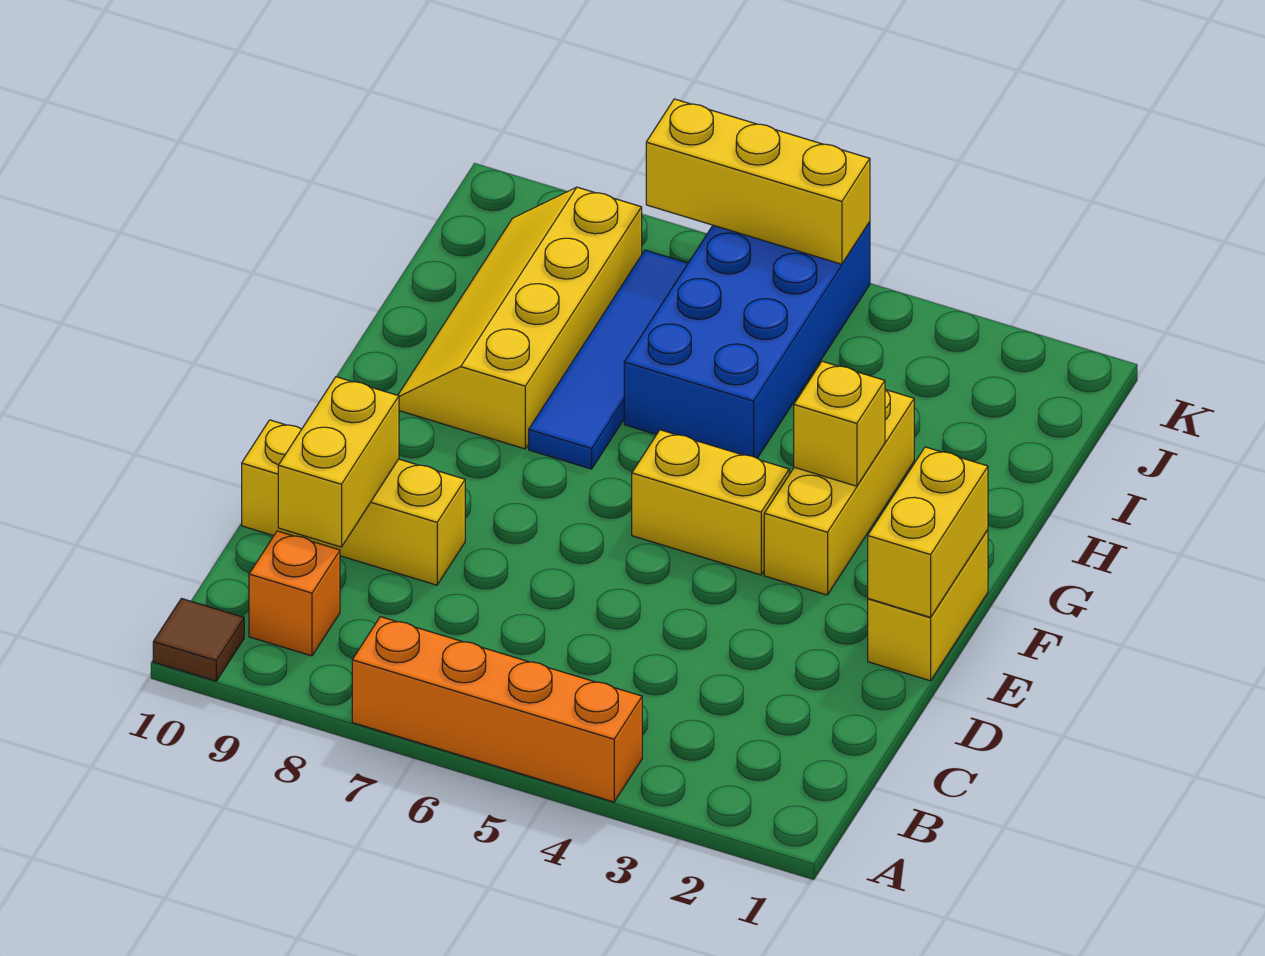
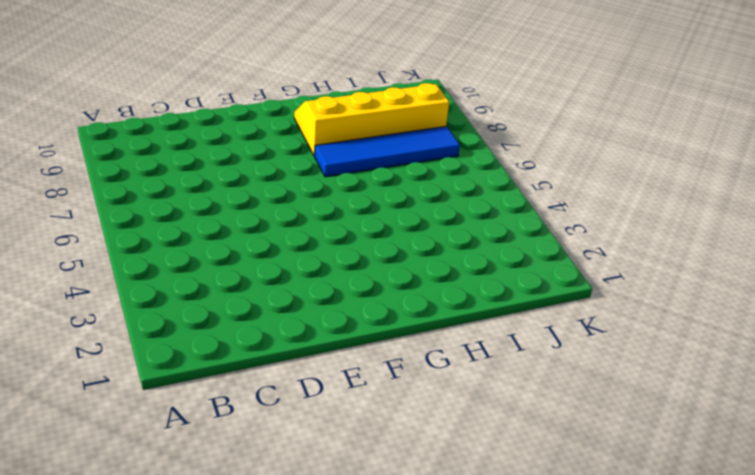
none -> orange brick A4:A7 level 1
none -> brown tile A10 level 1
none -> orange brick B9 level 1

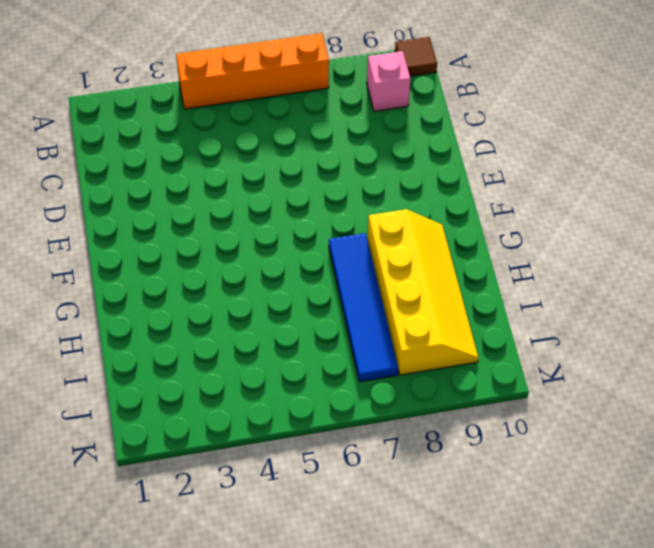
pink brick B9 level 1 -> orange brick B9 level 1
none -> yellow brick D8:D10 level 1
none -> yellow brick E1:F1 level 1
none -> yellow brick F3:H3 level 1

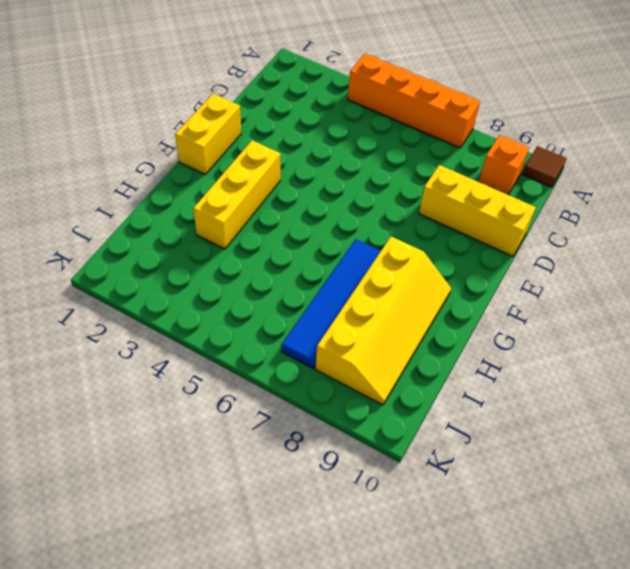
none -> yellow brick F4:F5 level 1
none -> blue brick H5:K6 level 1
none -> yellow brick C9:D9 level 2

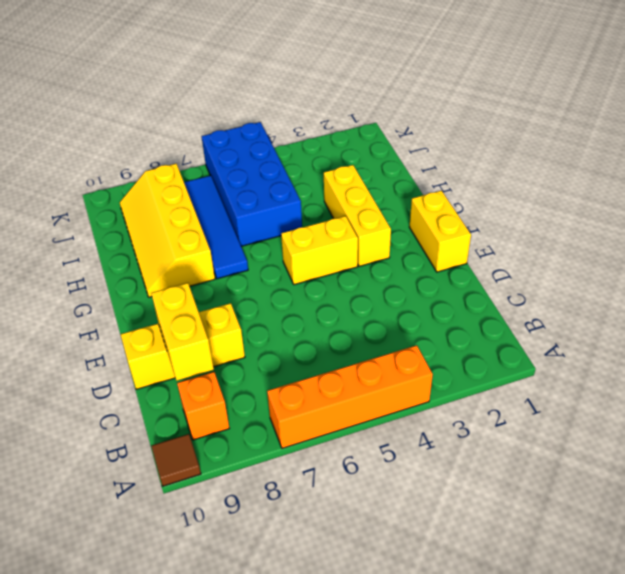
none -> yellow brick E1:F1 level 2
none -> yellow brick G3 level 2
none -> yellow brick K5:K7 level 2

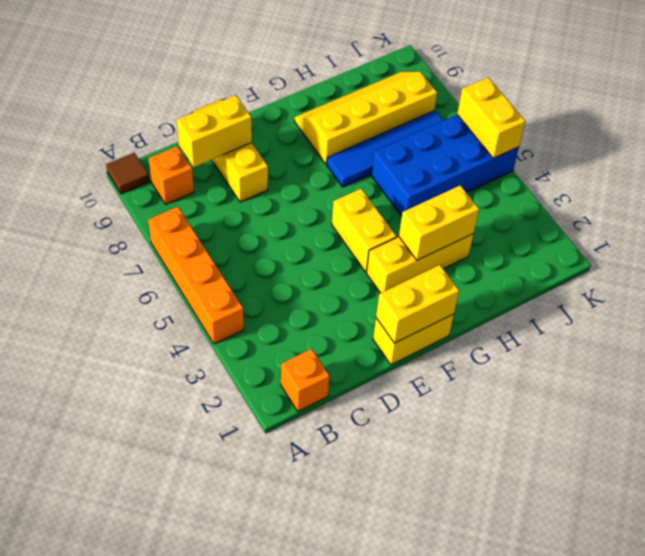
orange brick B1 level 1 -> none
yellow brick G3:H3 level 2 -> yellow brick G3 level 2
yellow brick K5:K6 level 2 -> yellow brick K5:K7 level 2

